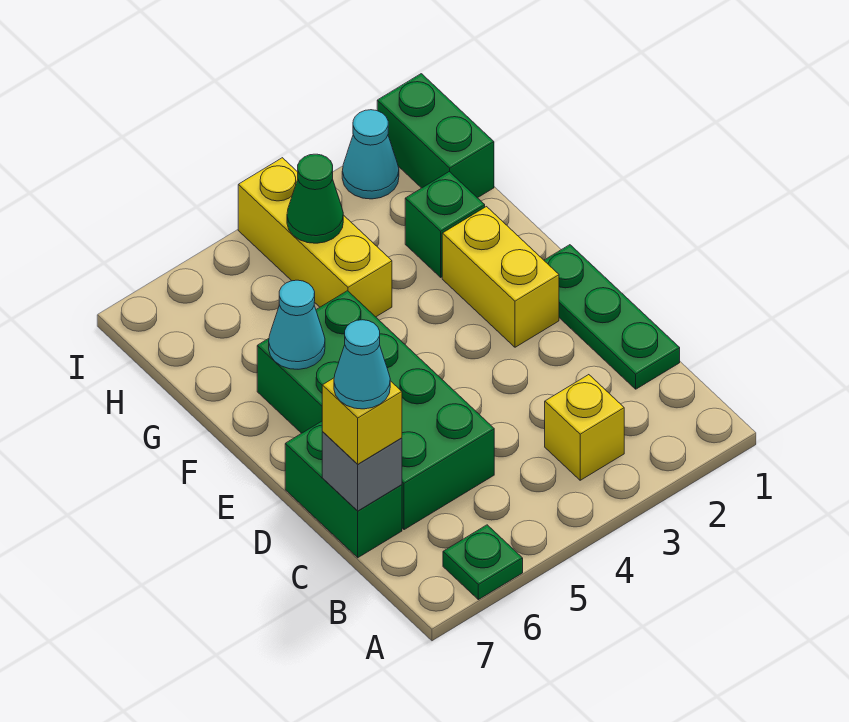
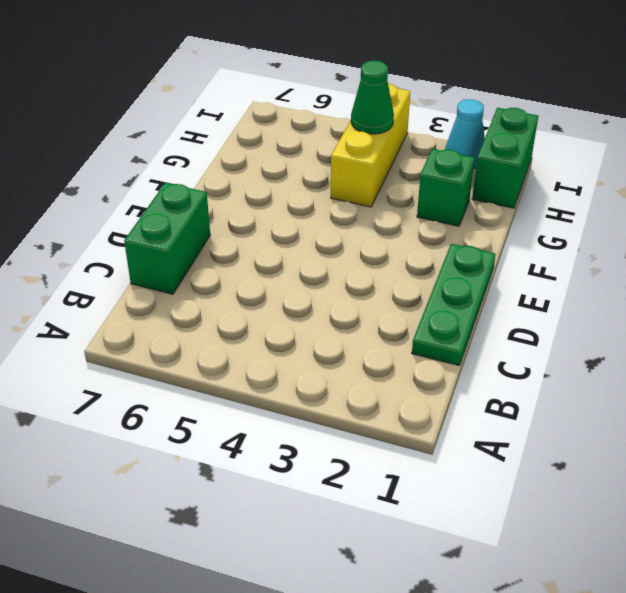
none -> green plate A6 level 1
none -> yellow brick B3 level 1
none -> green brick C5:F6 level 1

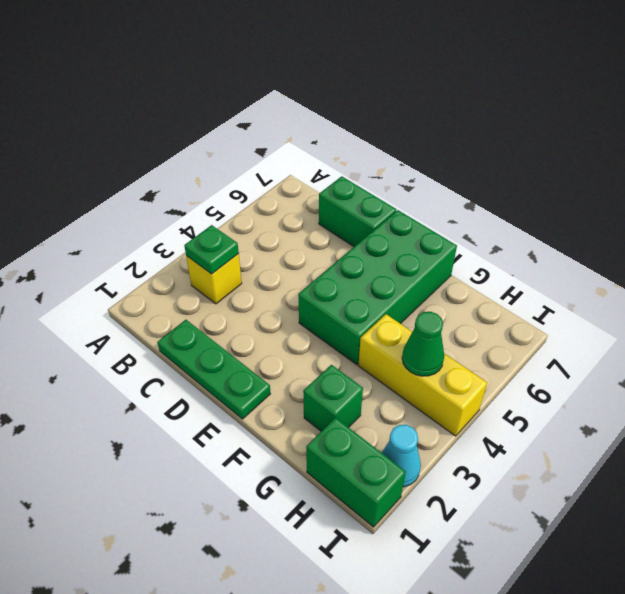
green plate B3 level 2 -> green plate A6 level 1
green brick E4:F7 level 1 -> green brick C5:F6 level 1
none -> yellow brick E2:F2 level 1
none -> grey brick C7 level 2
none -> cyan cone F6 level 2

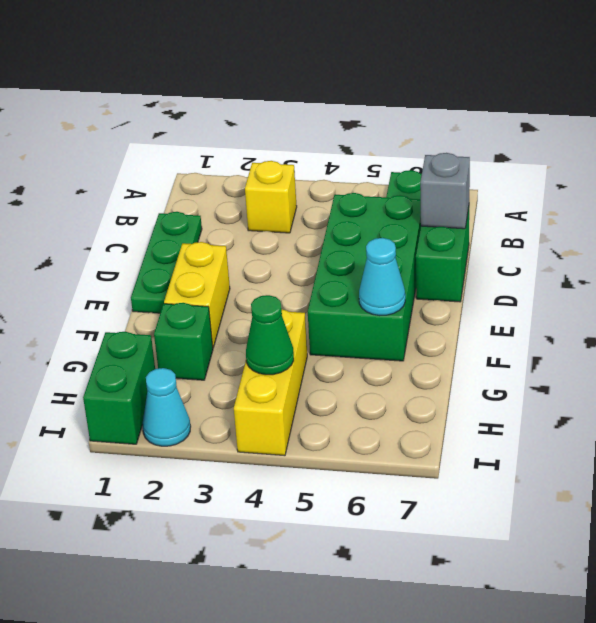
none -> yellow brick C7 level 3
none -> cyan cone C7 level 4

